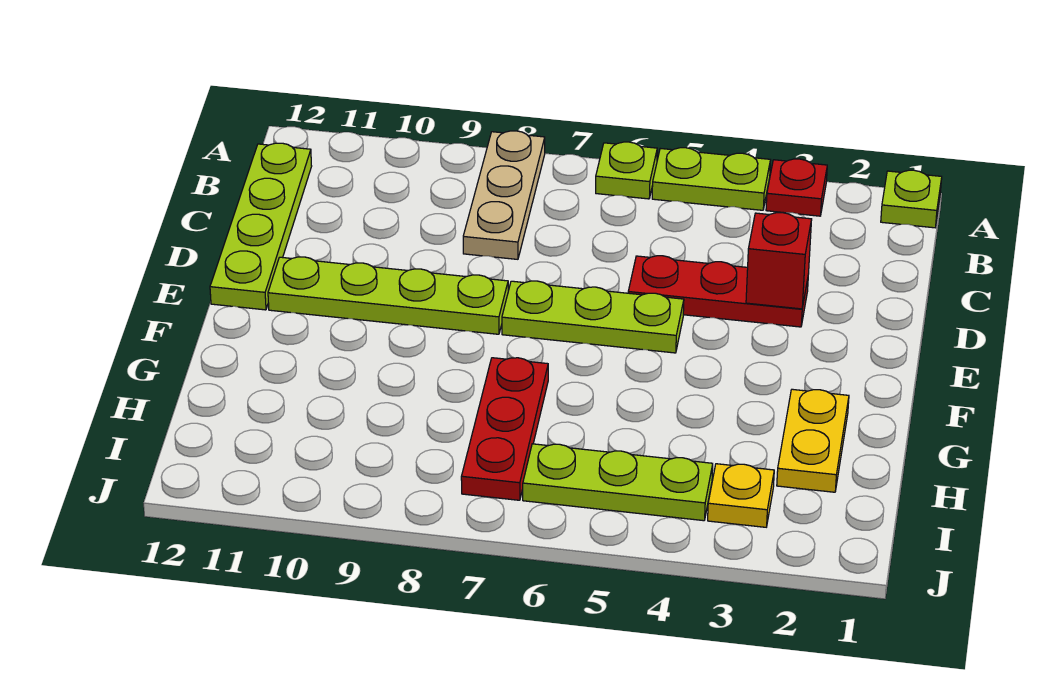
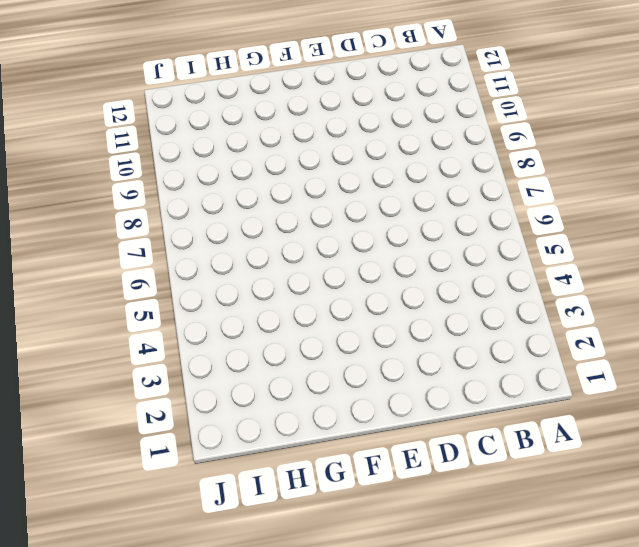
none -> lime plate A1 level 1
none -> red plate A3 level 1
none -> lime plate A4:A5 level 1

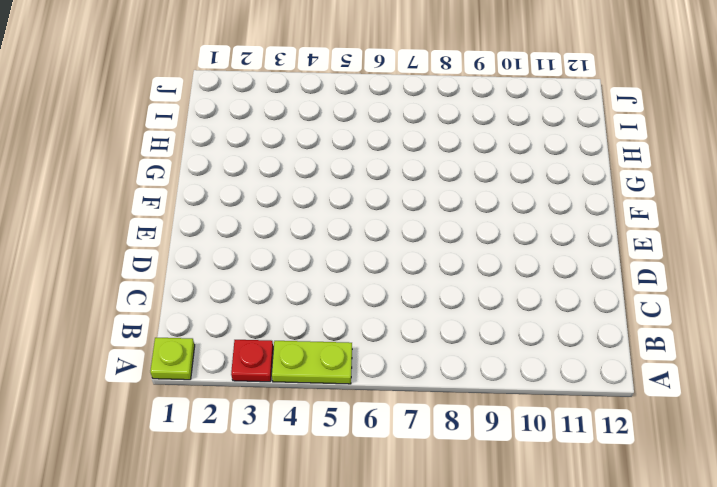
none -> lime plate A6 level 1
none -> tan plate A8:C8 level 1
none -> lime plate B12:E12 level 1

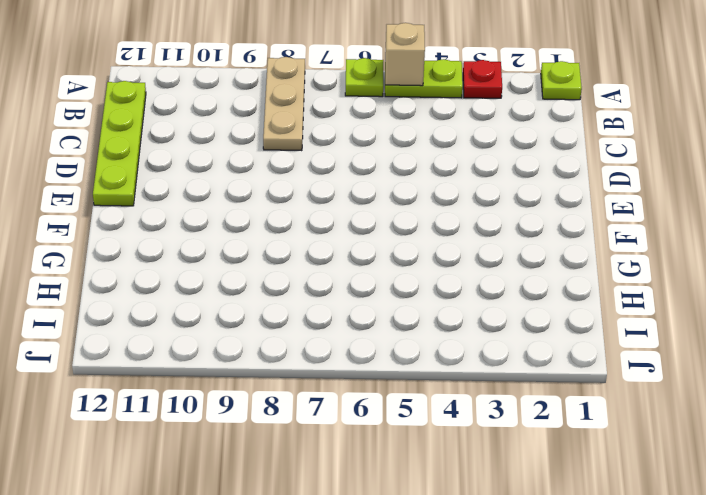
tan brick A5 level 2 -> none
none -> red plate D3:D5 level 1
none -> lime plate E5:E7 level 1
none -> lime plate E8:E11 level 1

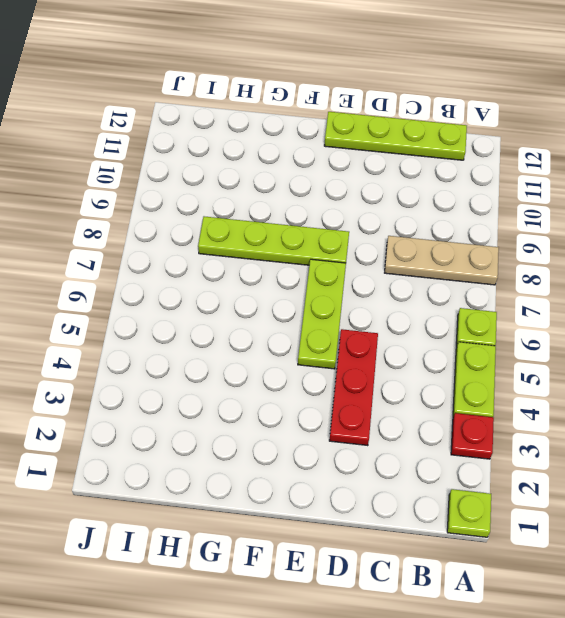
lime plate E8:H8 level 1 -> lime plate E8:E11 level 1
none -> yellow plate G2:H2 level 1
none -> red plate G7:I7 level 1
none -> yellow plate I3 level 1

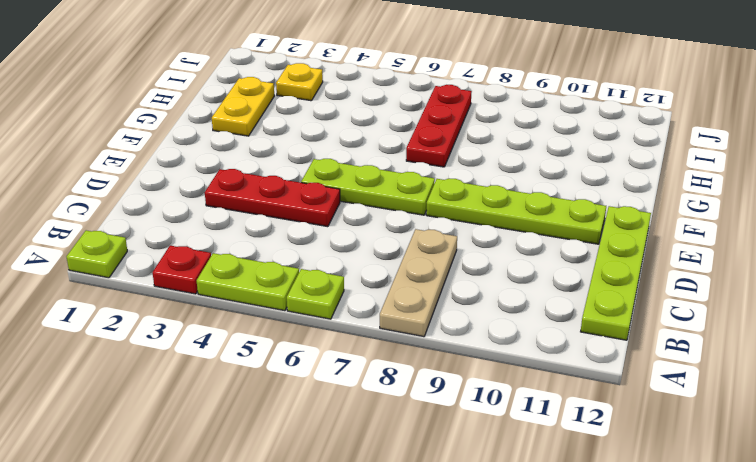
none -> lime plate I4:I6 level 1
none -> red brick D3 level 2

